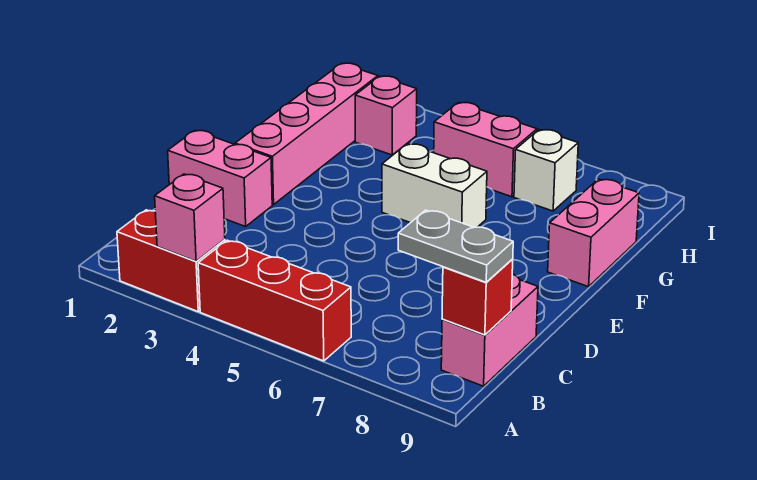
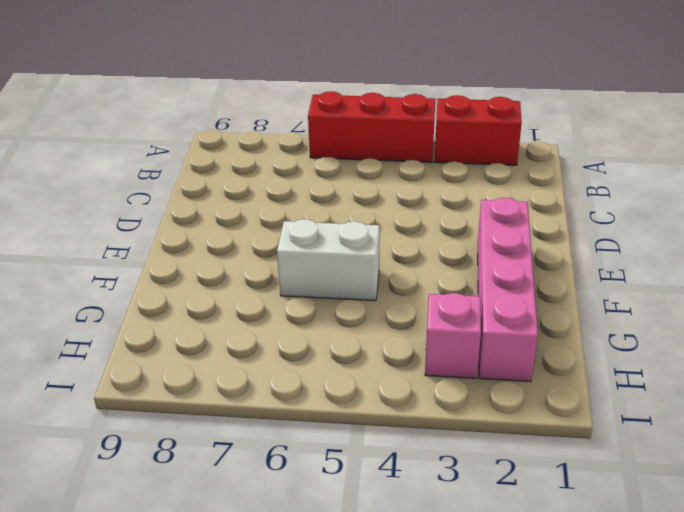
none -> pink brick B9:C9 level 1
none -> pink brick D1:D2 level 1
none -> pink brick F9:G9 level 1

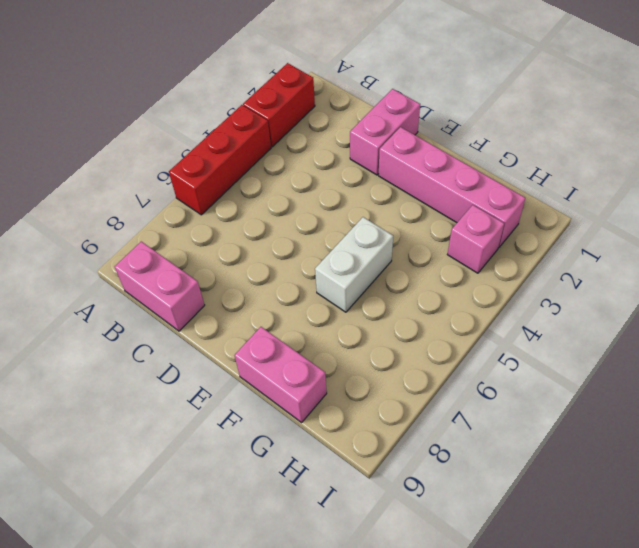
none -> pink brick H5:H6 level 1
none -> white brick H7 level 1
none -> pink brick A3 level 2

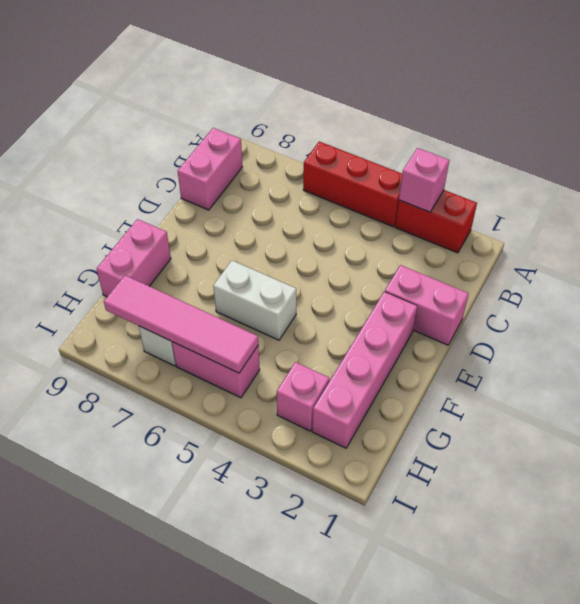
pink tile H5:H8 level 2 -> none
none -> red brick B9 level 2
none -> grey plate B8:B9 level 3

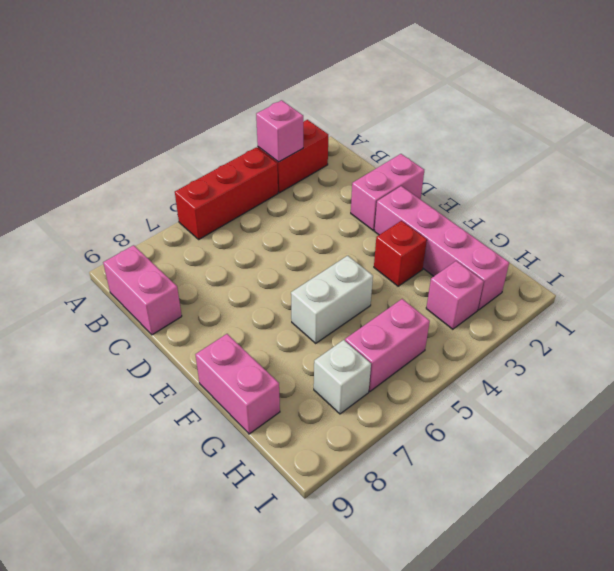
red brick F3 level 1 -> red brick B9 level 2
none -> grey plate B8:B9 level 3

